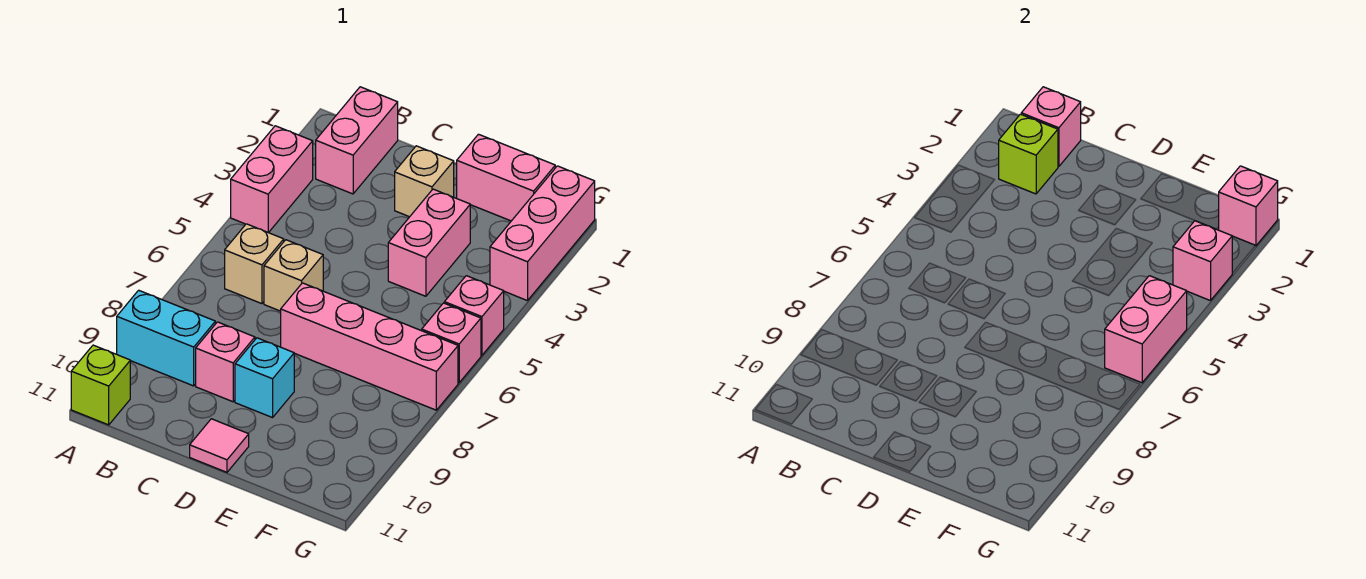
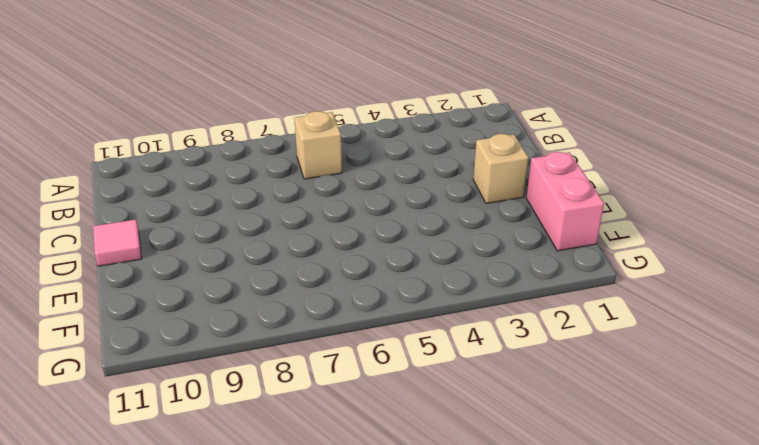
none -> pink brick A3:A4 level 1
none -> cyan brick A9:B9 level 1
none -> lime brick A11 level 1

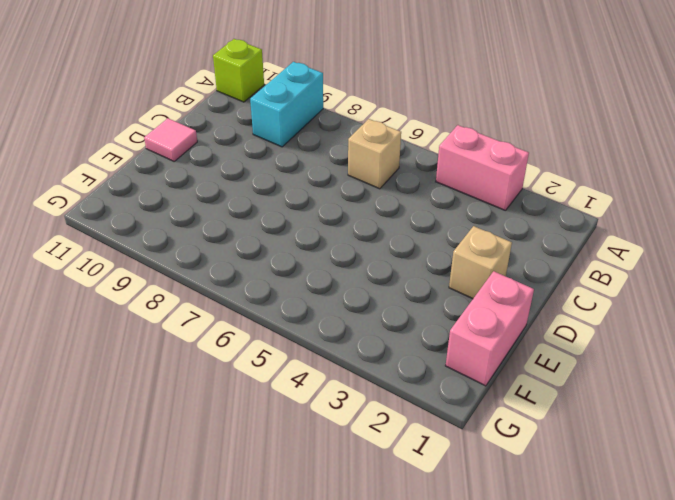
none -> pink brick B1:B2 level 1
none -> tan brick C6 level 1
none -> pink brick C9 level 1

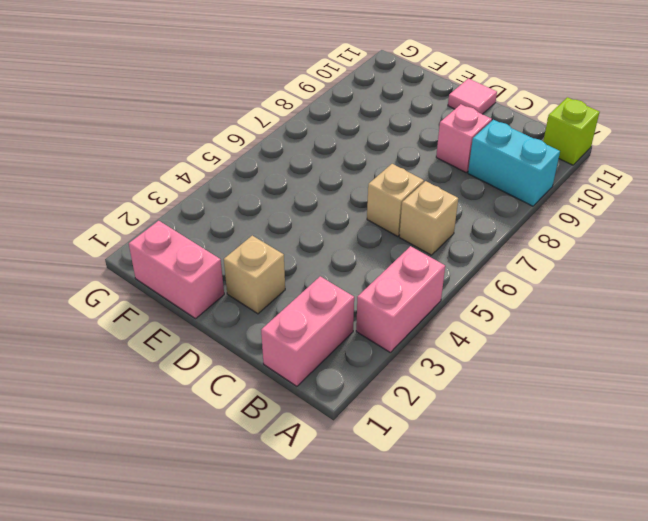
none -> pink brick D7:G7 level 1
none -> cyan brick D9 level 1
none -> pink brick E3:E4 level 1

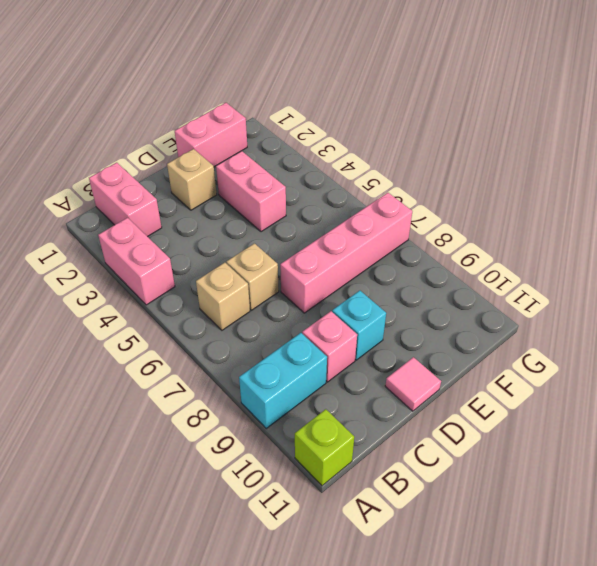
none -> pink brick G1:G3 level 1
none -> pink brick G5 level 1
none -> pink brick G6 level 1

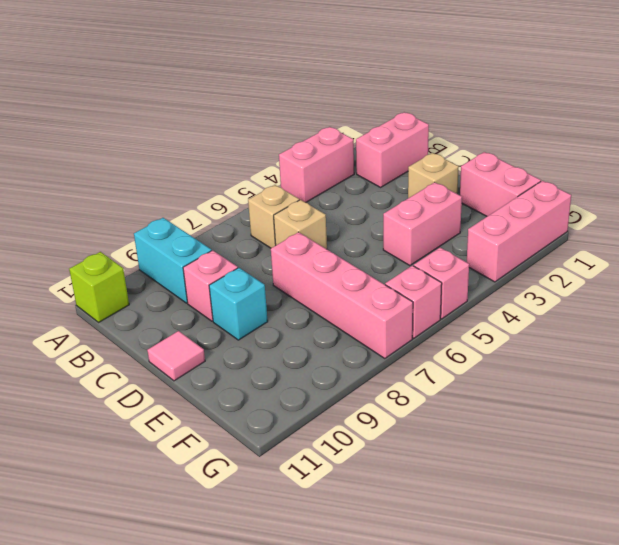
none -> pink brick B1 level 2
none -> lime brick B2 level 2
none -> pink brick G1 level 2

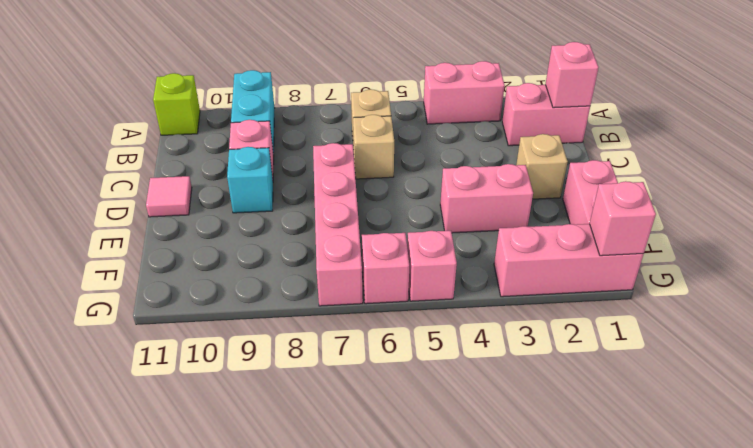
none -> lime brick B2 level 2
none -> pink brick G3 level 2
none -> pink brick G5:G6 level 2

